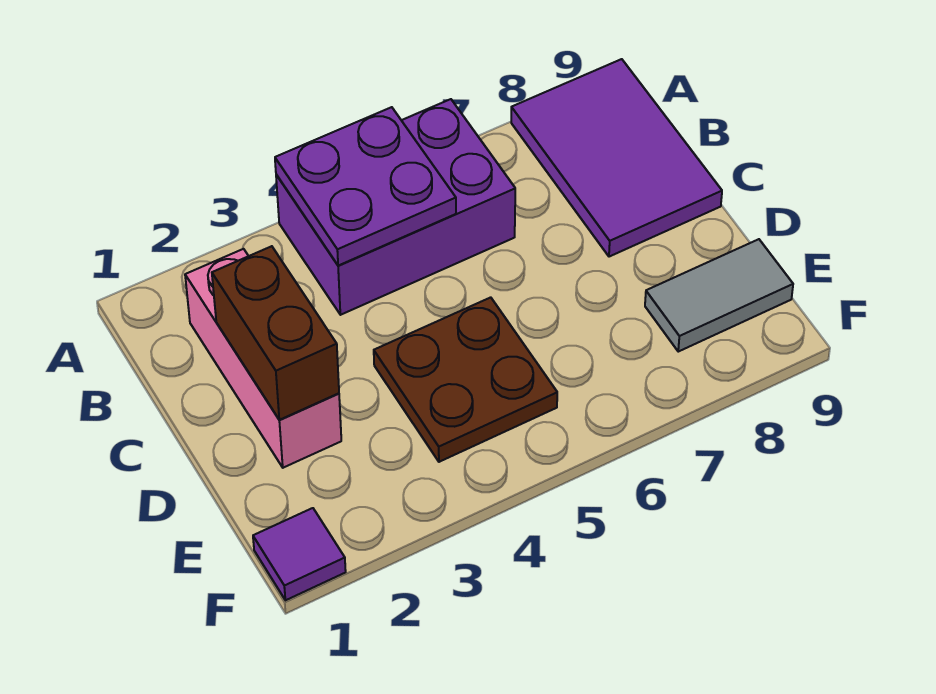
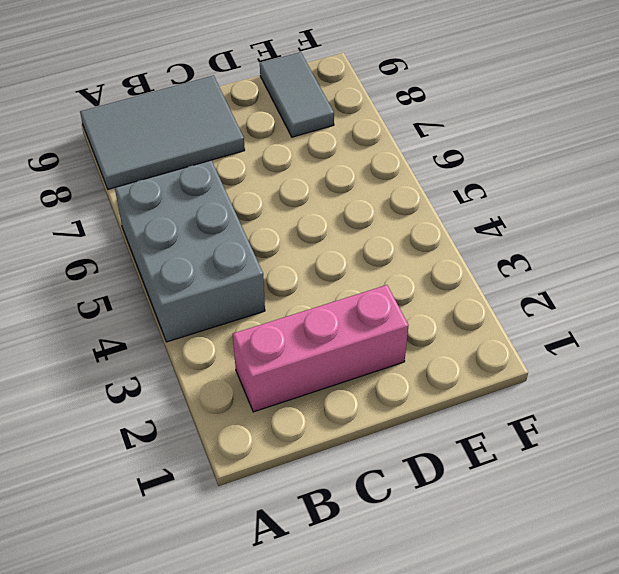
grey brick A4:B6 level 1 -> purple brick A4:B6 level 1
grey tile A8:C9 level 1 -> purple tile A8:C9 level 1
none -> brown plate D4:E5 level 1
none -> purple tile F1 level 1

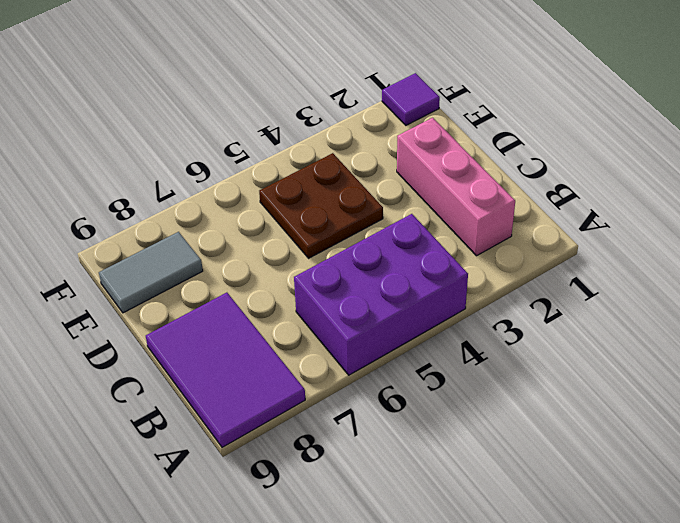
none -> purple plate A4:B5 level 2
none -> brown brick C2:D2 level 2

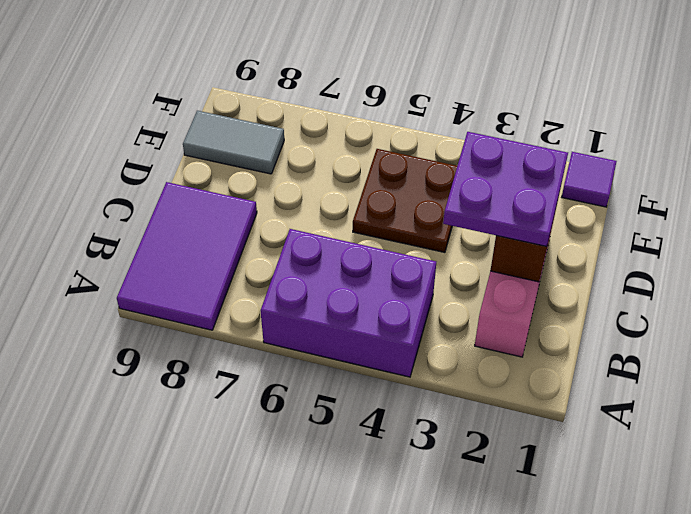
purple plate C2:D3 level 3 -> purple plate A4:B5 level 2

